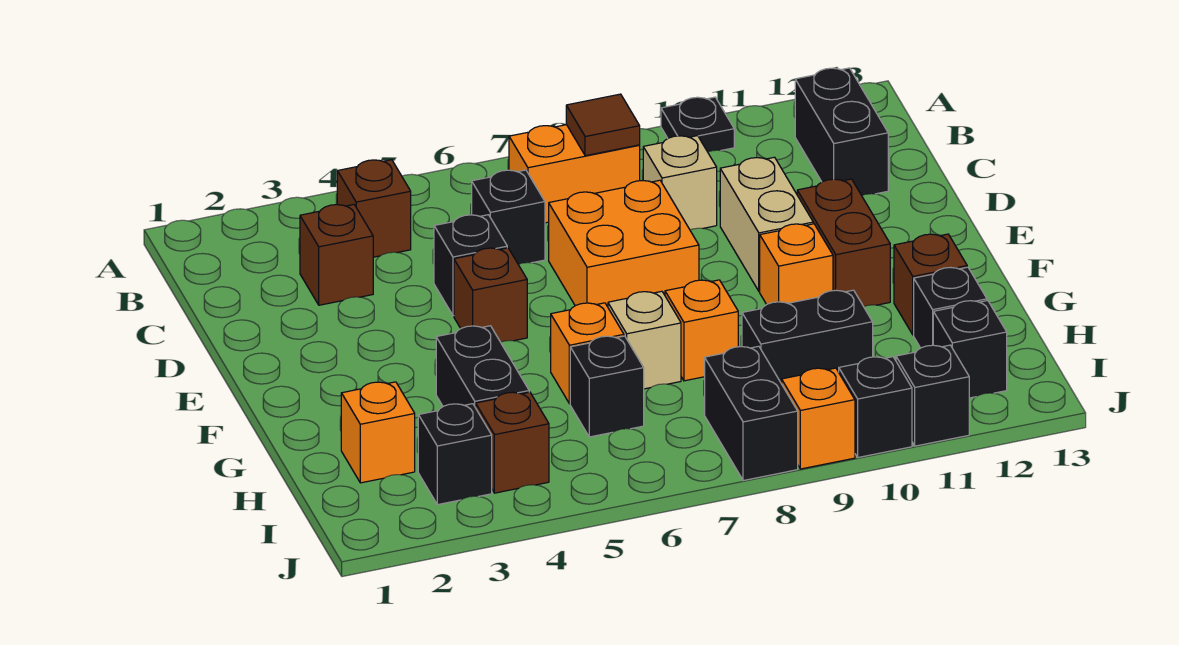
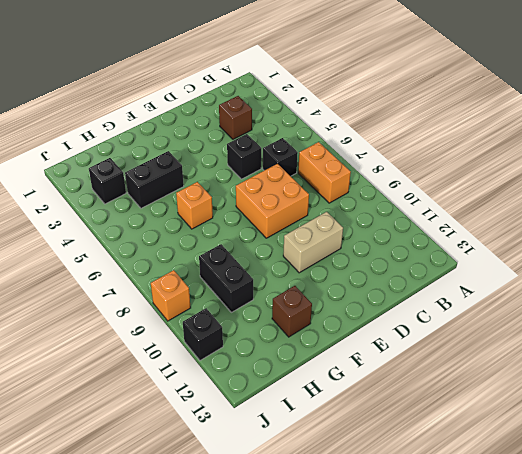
none -> black plate A10 level 1
none -> brown brick B4 level 1
none -> black brick B12:C12 level 1
none -> tan brick C9 level 1

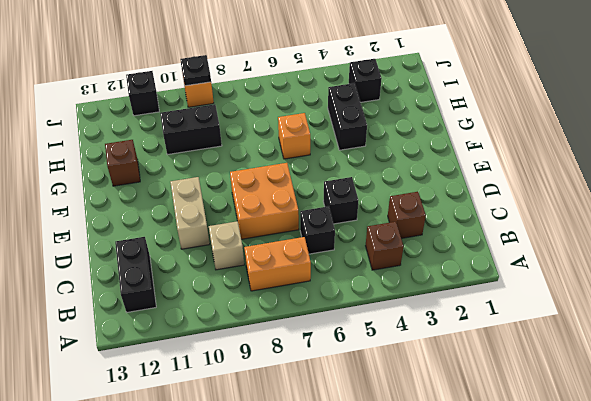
black plate J9 level 2 -> black plate A10 level 1
none -> brown brick E5 level 1
none -> brown brick E11:F11 level 1
none -> orange brick F10 level 1
none -> tan brick G7 level 1

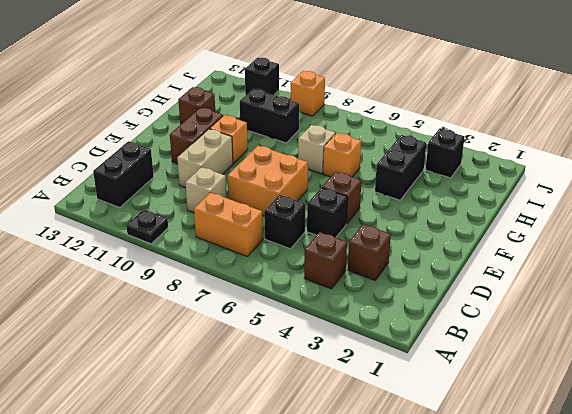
none -> orange brick G8 level 1
none -> orange brick H2 level 1
none -> black brick H6 level 1
none -> black brick H12 level 1

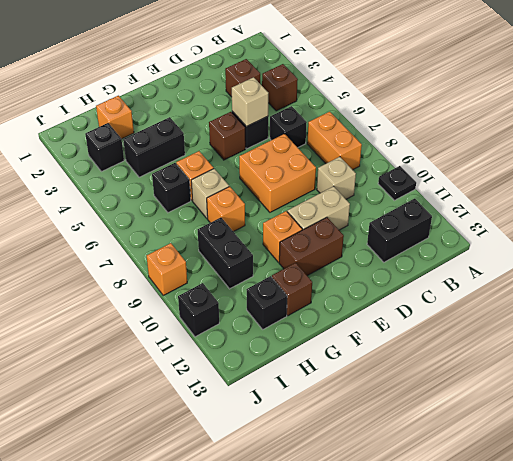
tan brick D5 level 2 -> none
none -> brown brick I4 level 1
none -> black brick I8:J8 level 1
none -> black brick I12 level 1
none -> black brick J10 level 1

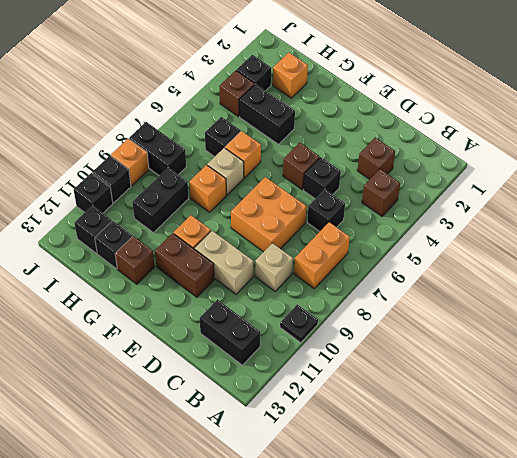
none -> brown tile B8 level 2

